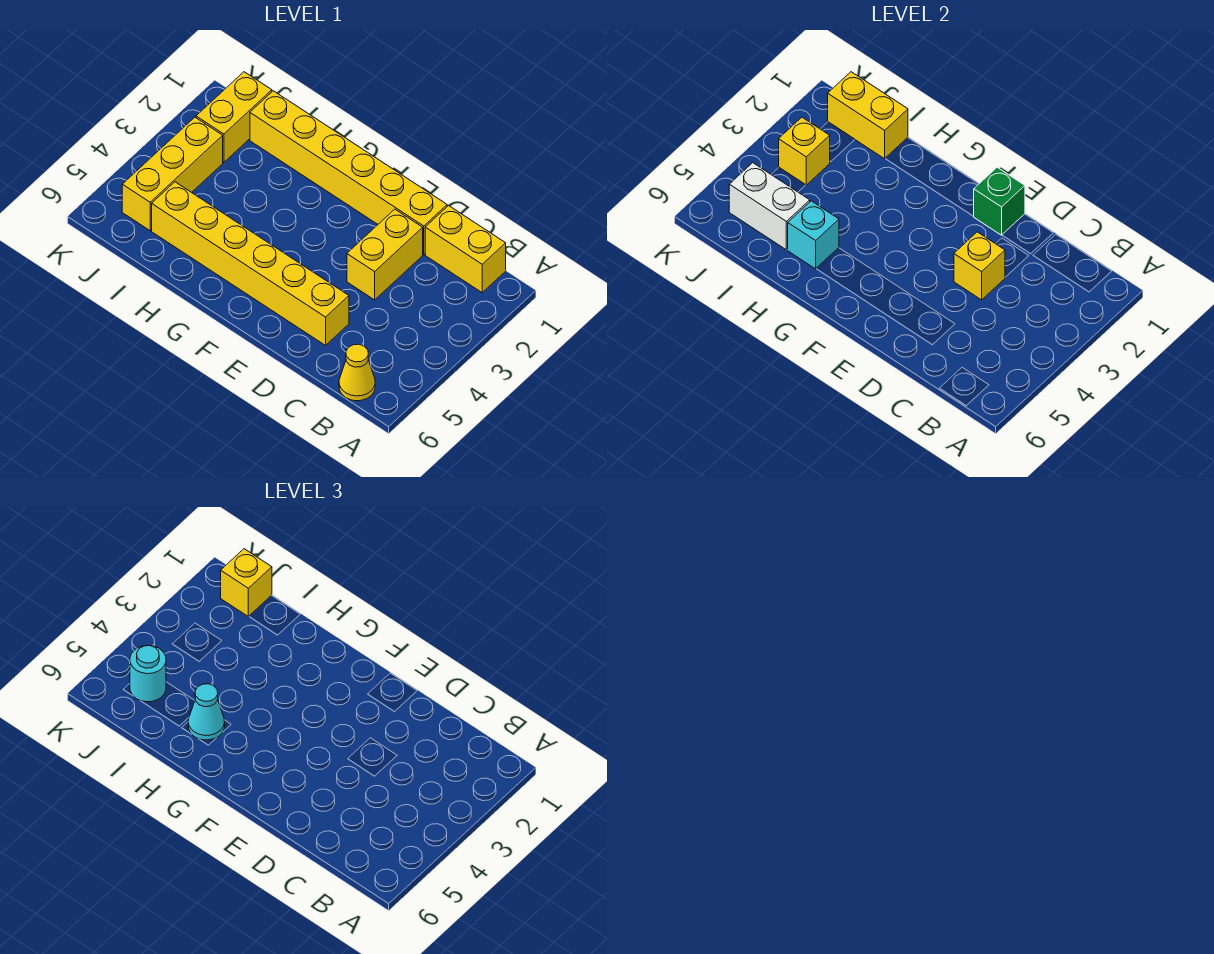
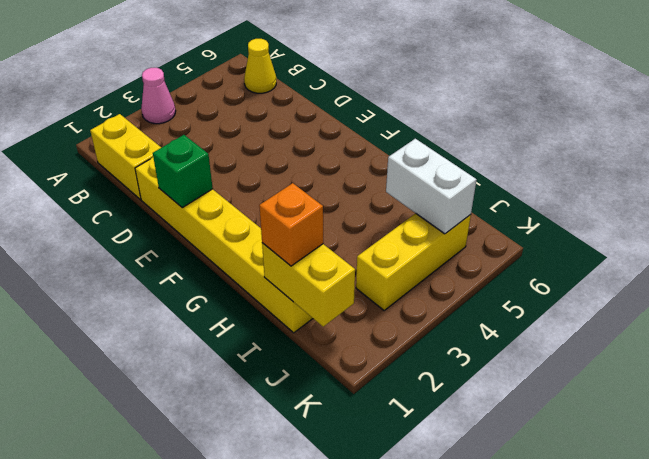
pink cone A3 level 1 -> none
orange brick I1 level 3 -> none
none -> yellow brick D2:D3 level 1
none -> yellow brick D5:I5 level 1
none -> yellow brick J1:J2 level 1

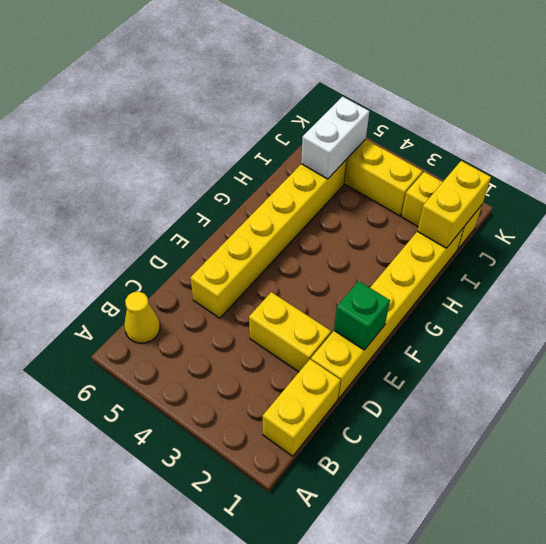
none -> yellow brick D3 level 2
none -> cyan brick H5 level 2
none -> yellow brick J3 level 2

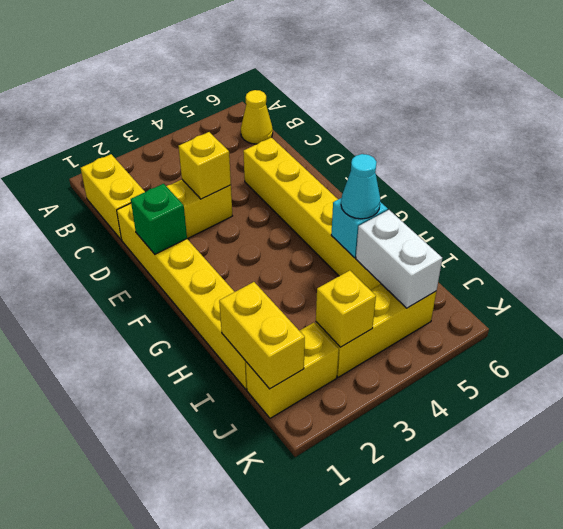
none -> yellow brick J1 level 3
none -> cyan round brick J5 level 3

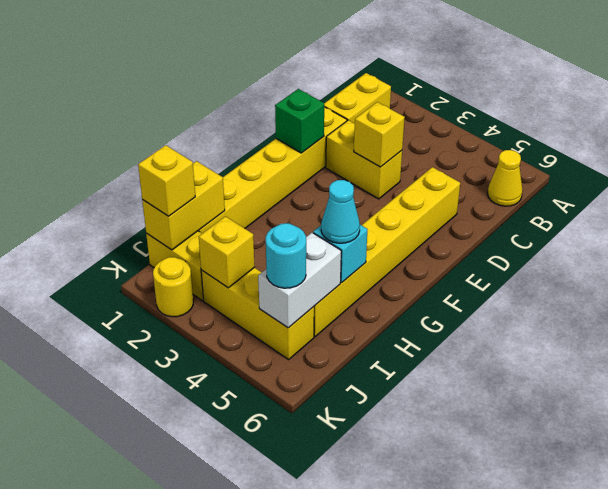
yellow round brick K2 level 1 -> none

